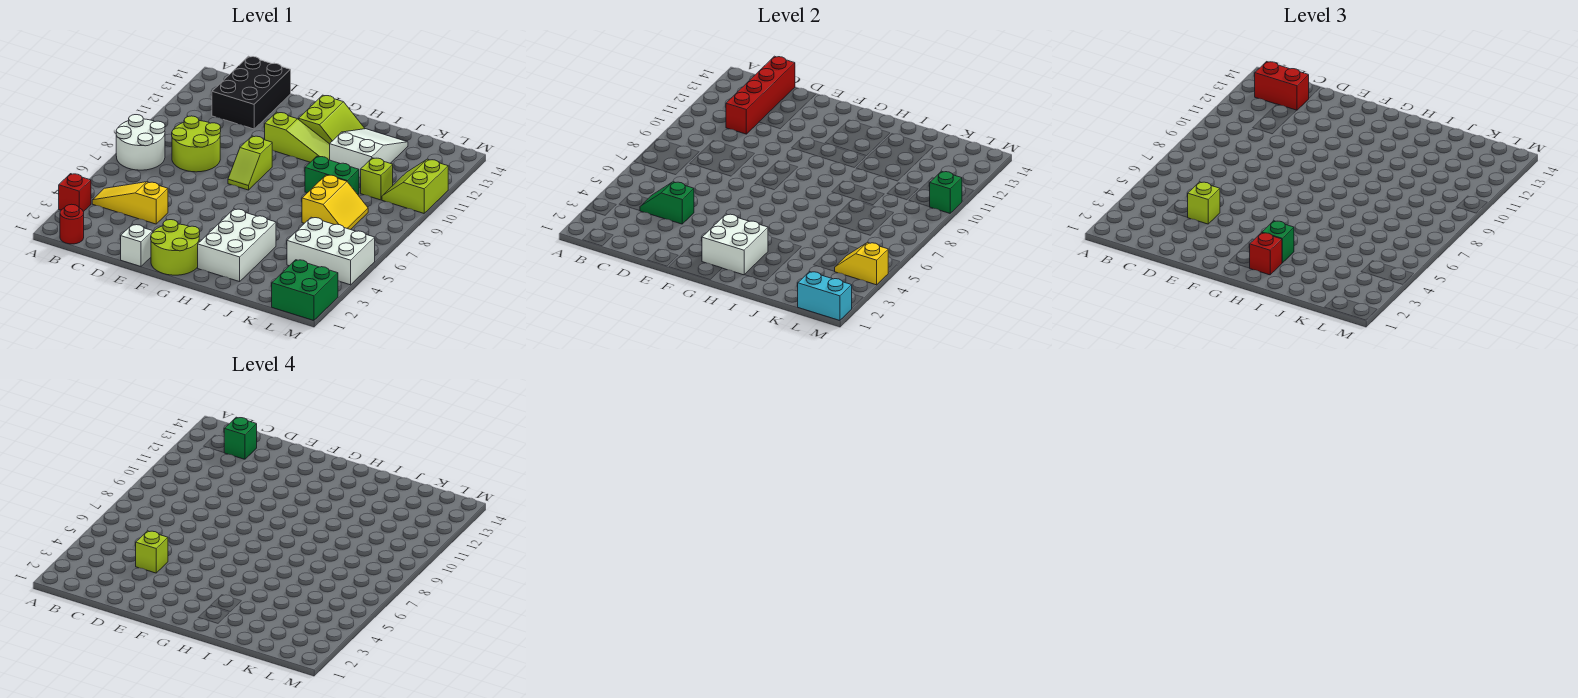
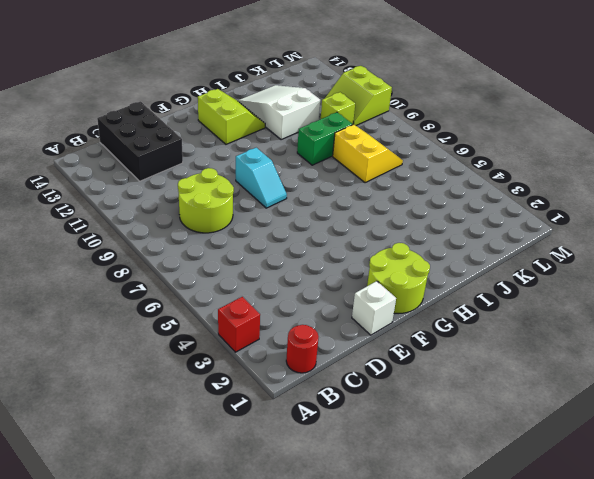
cyan slope F8:F9 level 1 top 9 -> lime slope F8:F9 level 1 top 9
none -> white round brick A7:B8 level 1
none -> yellow slope B4:D4 level 1 top D
none -> lime slope F11:H11 level 1 top F
none -> white brick H2:I4 level 1

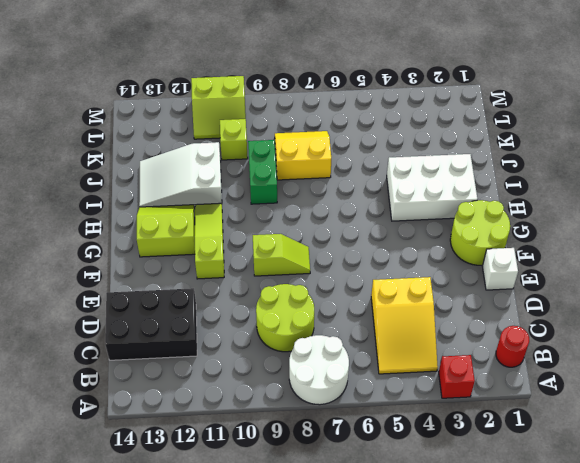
yellow slope B4:D5 level 1 top D -> yellow slope B4:D4 level 1 top D
none -> white brick K4:M5 level 1
none -> green brick L1:M2 level 1
none -> green slope C4:D4 level 2 top D
none -> red brick C11:C14 level 2

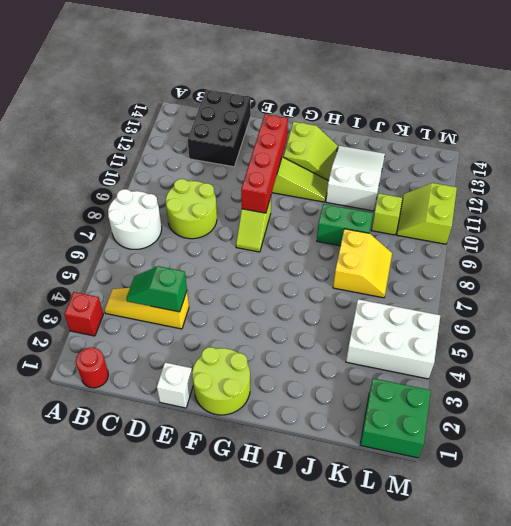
red brick F9:F12 level 2 -> red brick C11:C14 level 2
none -> white brick H2:I4 level 1
none -> white brick G2:H3 level 2
none -> cyan brick L1:M1 level 2
none -> yellow slope L4:M4 level 2 top M

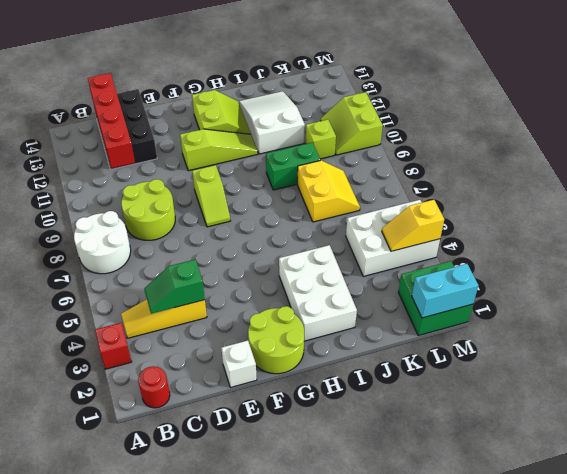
none -> white brick G2:H3 level 2
none -> green brick M10 level 2
none -> red brick B13:C13 level 3
none -> lime brick D4 level 3

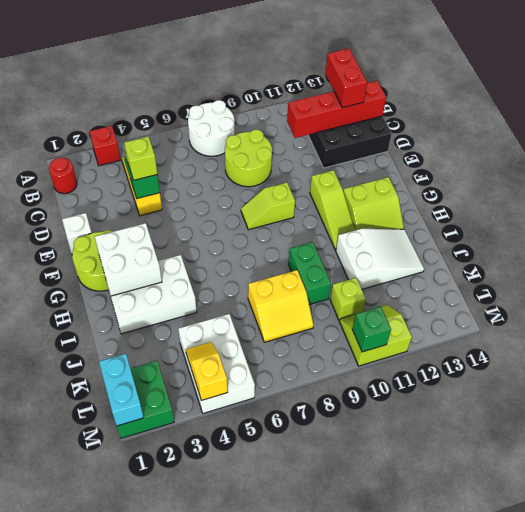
none -> red brick H2 level 3
none -> green brick H3 level 3
none -> green brick C13 level 4
none -> lime brick D4 level 4

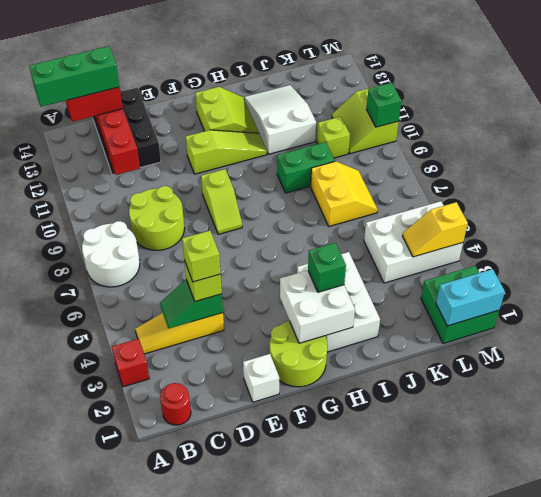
green brick A13:C13 level 4 -> green brick C13 level 4
none -> red brick H2 level 3

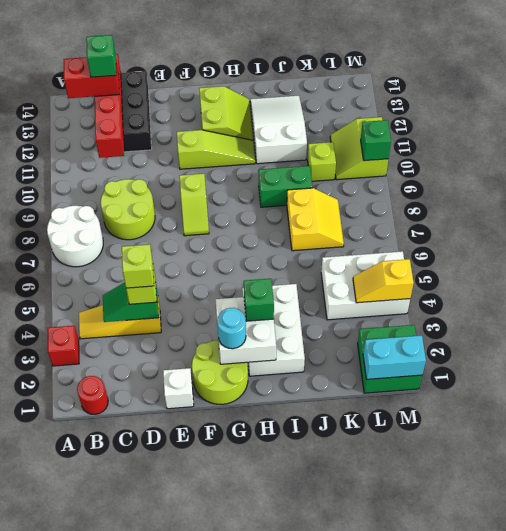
cyan round brick G2 level 3 -> none
none -> red brick H2 level 3

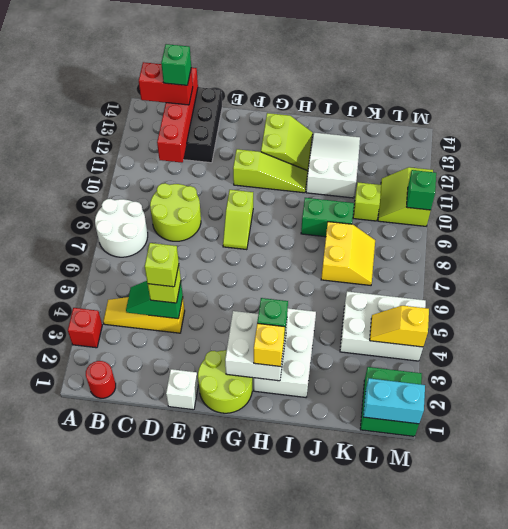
yellow brick H2 level 3 -> red brick H2 level 3

